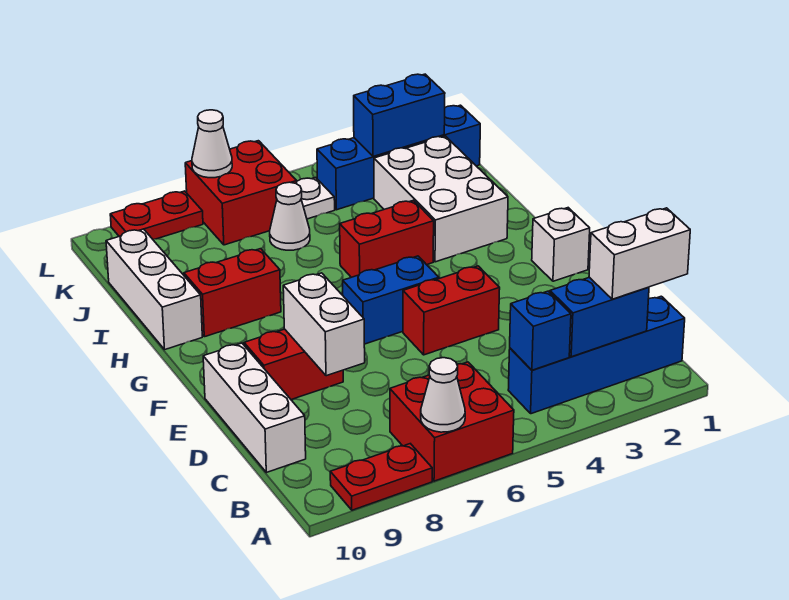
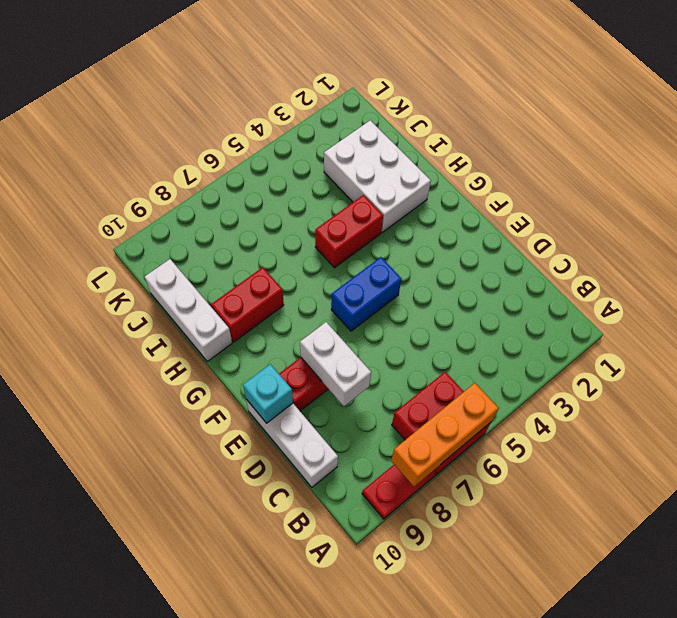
orange brick A6:A8 level 2 -> white cone A7 level 2
cyan brick E10 level 2 -> none
none -> blue brick B1:B4 level 1
none -> red brick E4:E5 level 1
none -> white brick F1 level 1

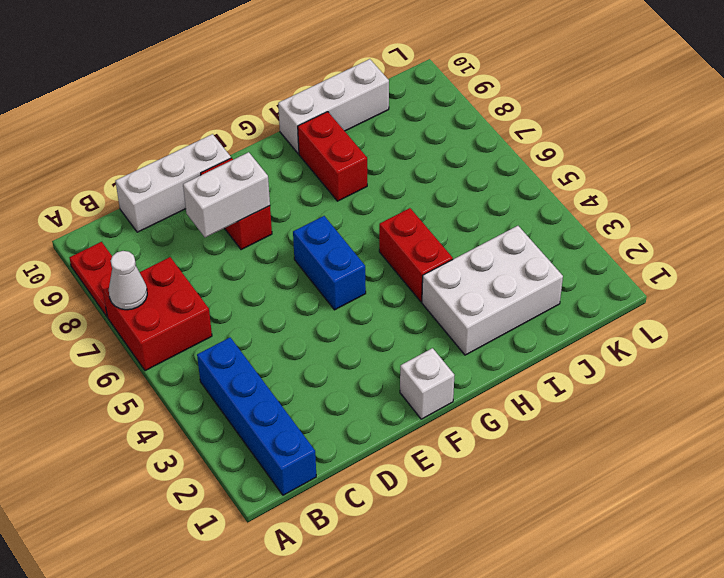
none -> red brick E4:E5 level 1
none -> white cone J6 level 1
none -> blue brick K1:K4 level 1

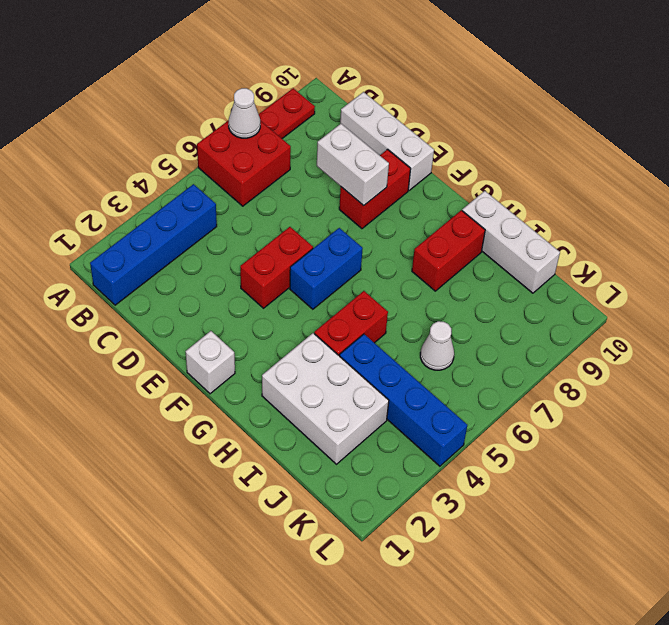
blue brick I4:L4 level 1 -> blue brick K1:K4 level 1
none -> white plate K5 level 1
none -> red brick K6:L7 level 1
none -> red plate L8:L9 level 1

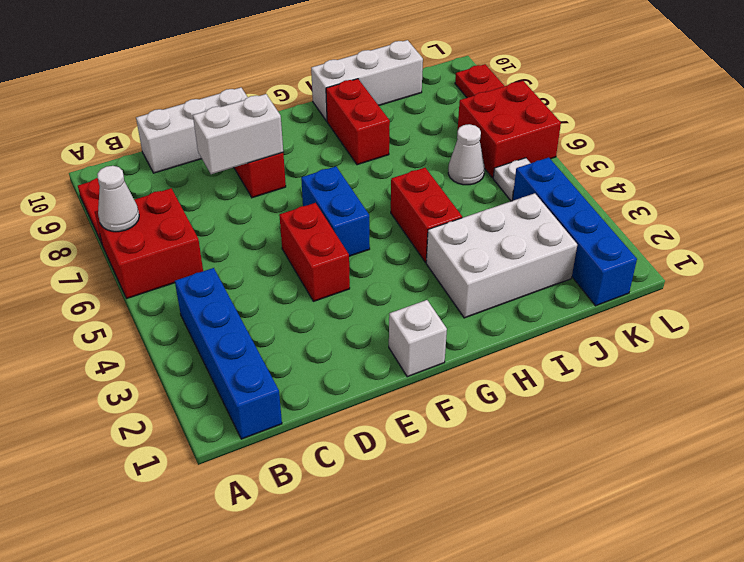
none -> blue brick B2:B3 level 2
none -> blue brick B4 level 2
none -> blue brick K2:K3 level 2

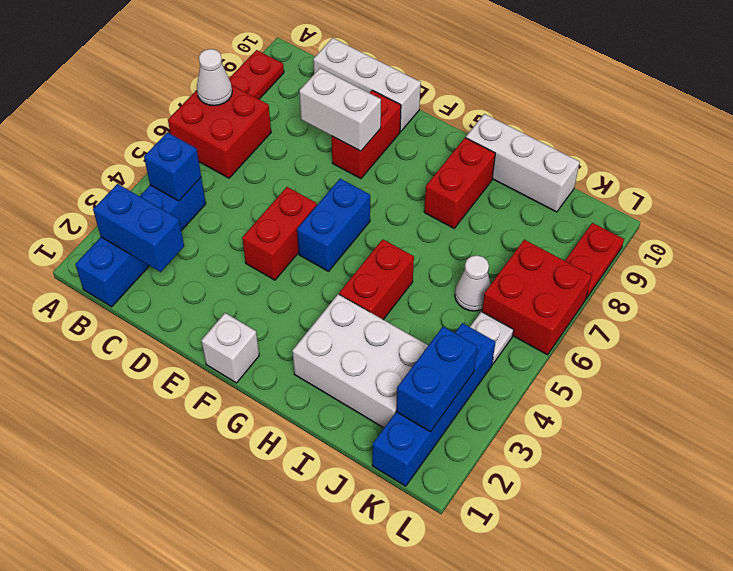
blue brick B2:C2 level 2 -> blue brick B2:B3 level 2
none -> white cone L7 level 2
none -> white brick B1:B2 level 3

